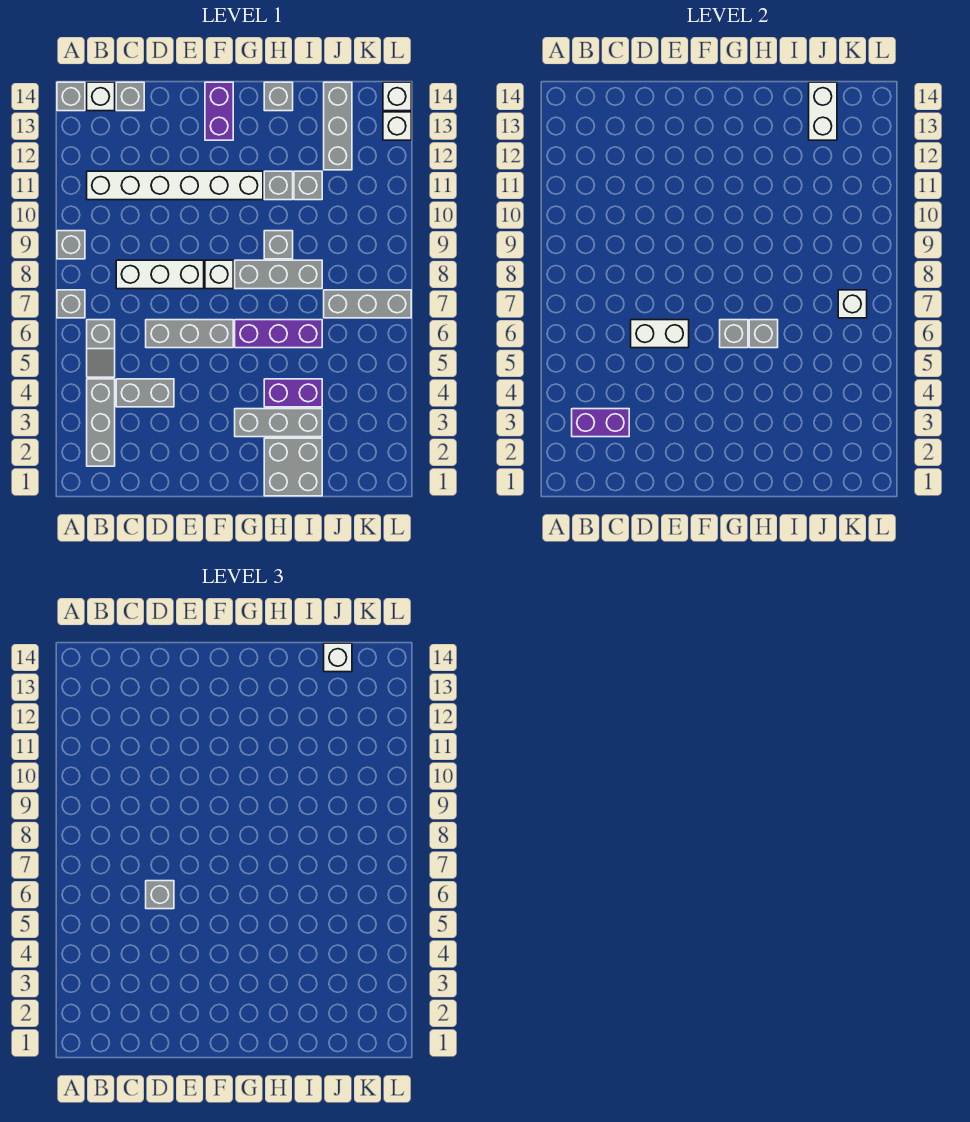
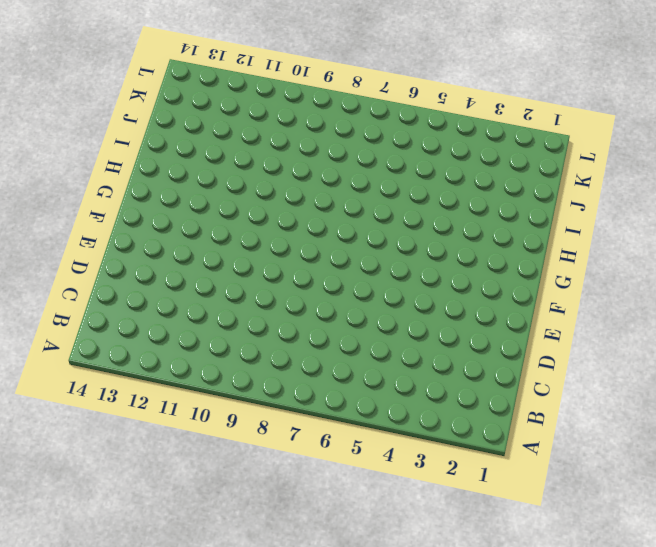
none -> grey brick A7 level 1
none -> grey brick A9 level 1
none -> grey brick A14 level 1
none -> grey brick B2:B4 level 1

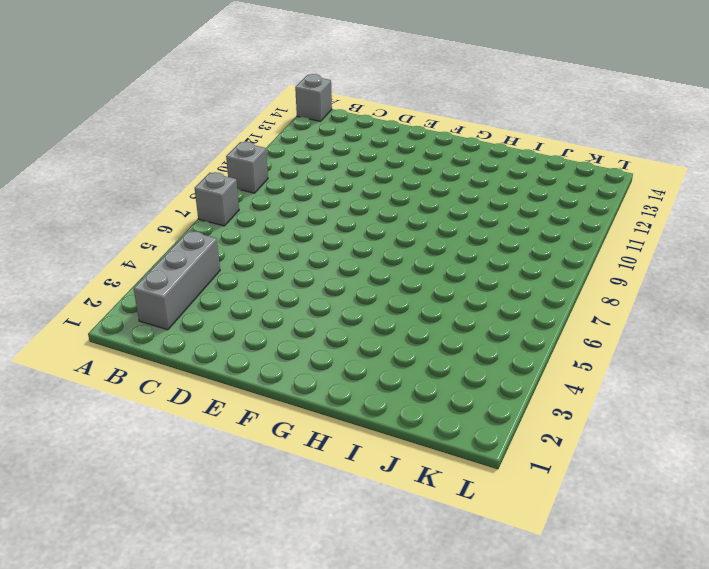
none -> grey slope B5:B6 level 1 top 6
none -> white brick B11:G11 level 1
none -> white brick B14 level 1
none -> grey brick C4:D4 level 1

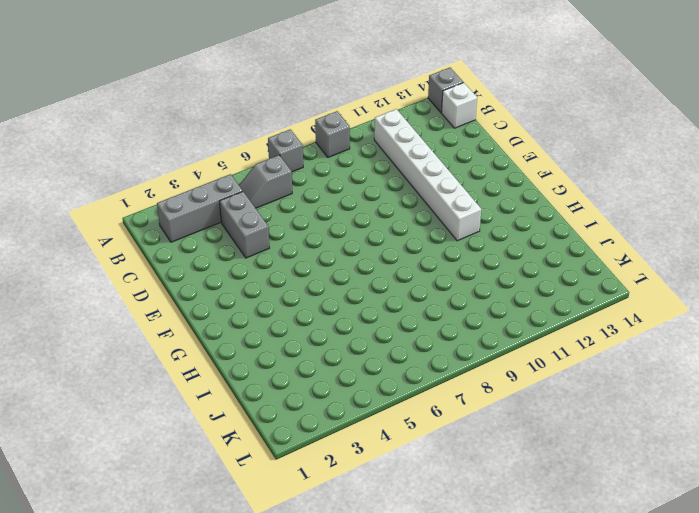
none -> white brick C8:E8 level 1
none -> grey brick C14 level 1
none -> grey brick D6:F6 level 1
none -> white brick F8 level 1

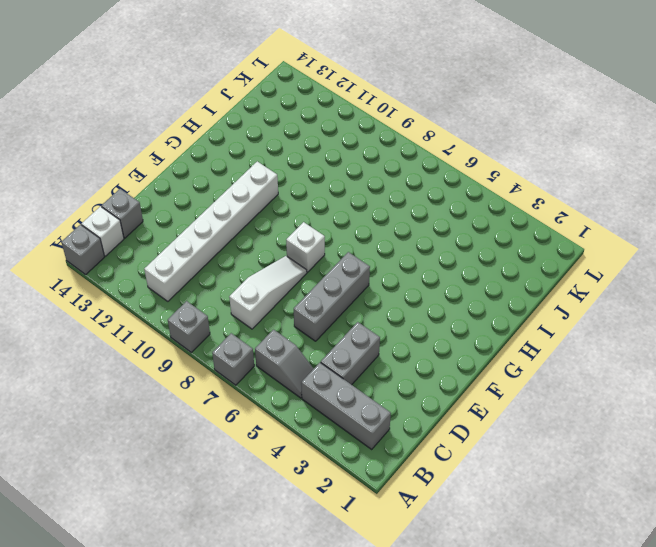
white slope C8:E8 level 1 top C -> white brick C8:E8 level 1
none -> purple brick F13:F14 level 1
none -> grey brick G3:I3 level 1
none -> purple brick G6:I6 level 1
none -> grey brick G8:I8 level 1

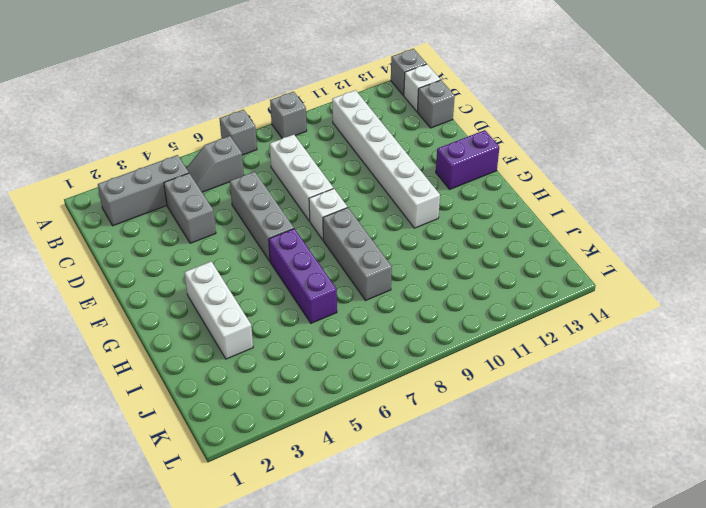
white brick G3:I3 level 1 -> grey brick G3:I3 level 1
none -> grey brick H1:I2 level 1
none -> purple brick H4:I4 level 1
none -> grey brick H9 level 1
none -> grey brick H11 level 1

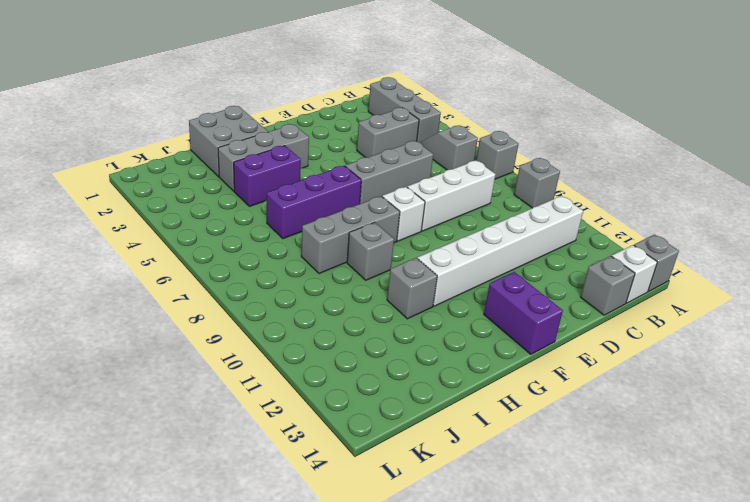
none -> grey brick H14 level 1
none -> grey brick I11 level 1
none -> grey brick J7:L7 level 1
none -> grey brick J12:J14 level 1

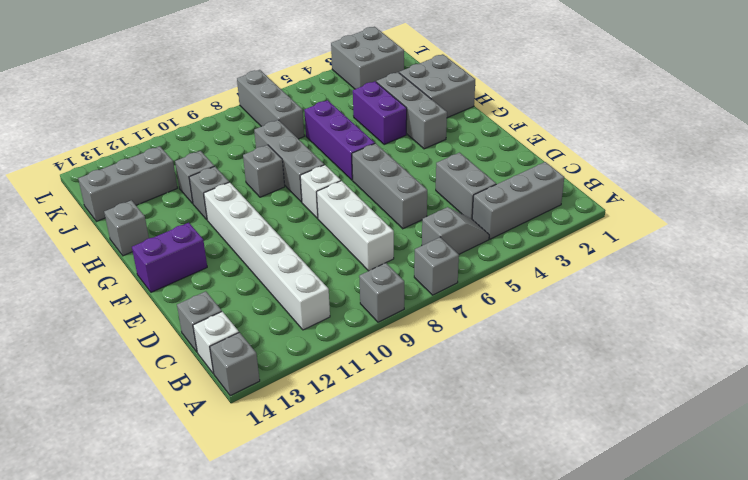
grey brick K2:L3 level 1 -> none
none -> white brick L13 level 1
none -> white brick L14 level 1
none -> purple brick B3:C3 level 2
none -> white brick D6:E6 level 2

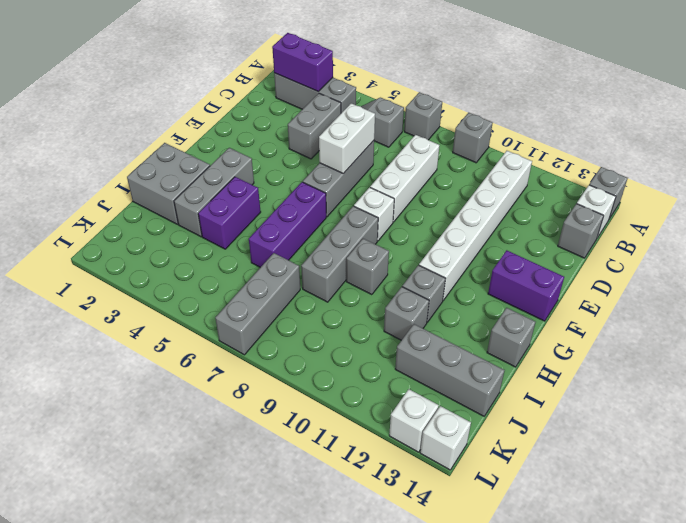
purple brick B2:B3 level 2 -> purple brick B3:C3 level 2
none -> grey brick G6 level 2
none -> grey brick H6 level 2
none -> white brick J13:J14 level 2
none -> white brick K7 level 2

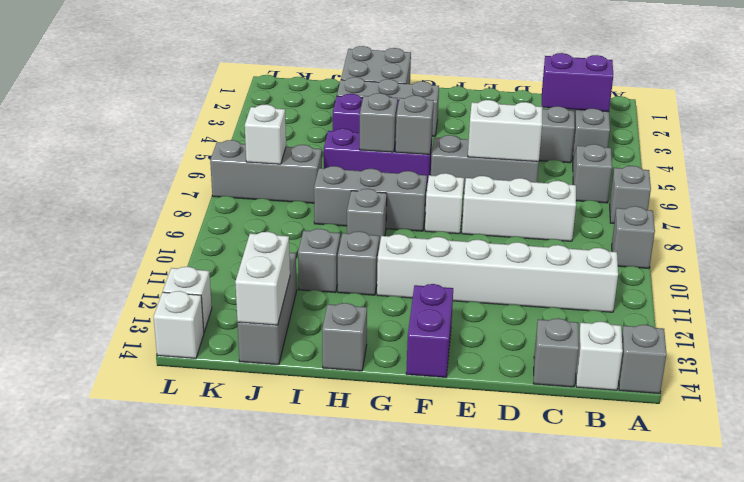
none -> grey brick D6 level 3
none -> white brick J14 level 3

